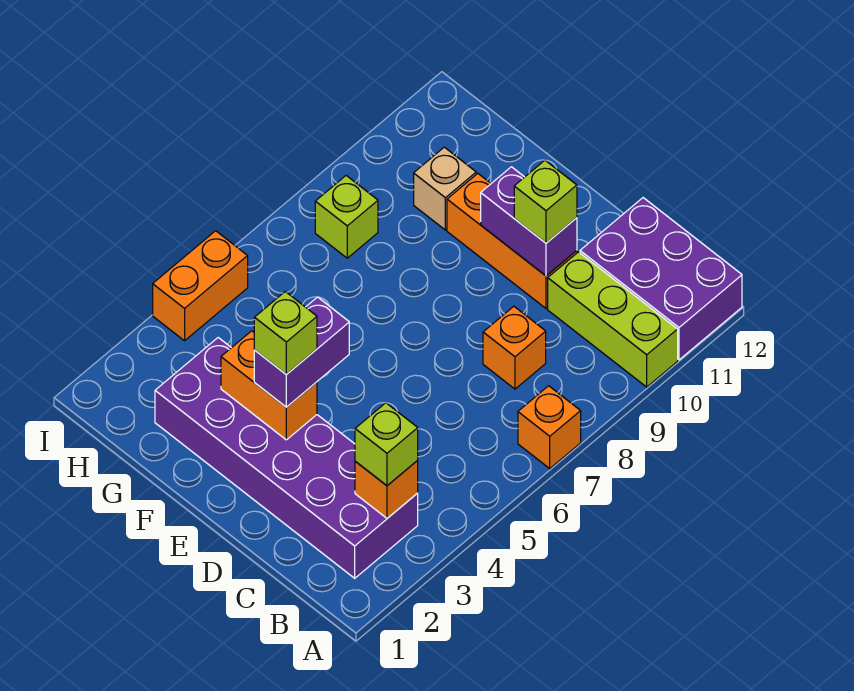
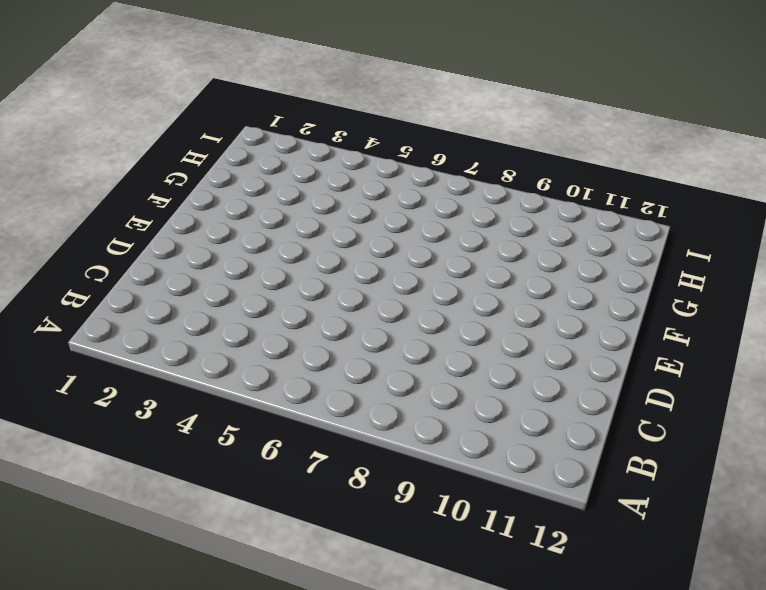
none -> orange brick A7 level 1
none -> lime brick A10:C10 level 1
none -> purple brick A11:C12 level 1

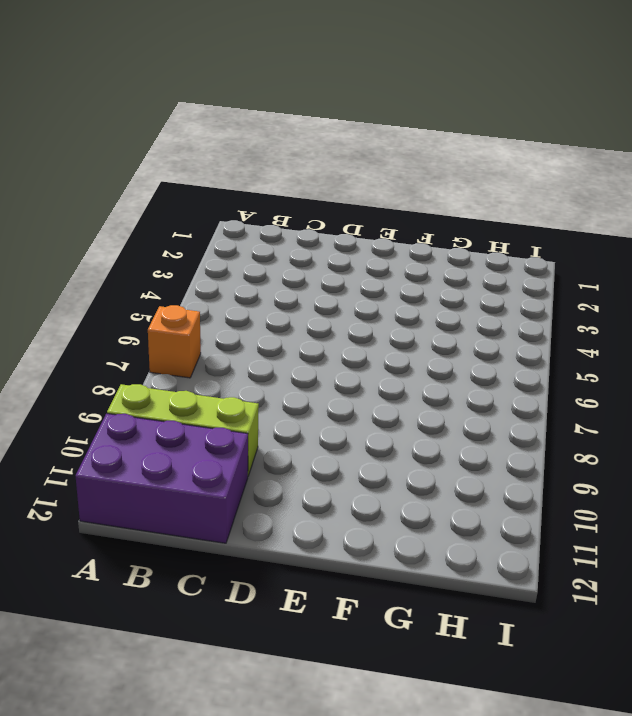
none -> purple brick B2:G3 level 1
none -> orange brick C8 level 1
none -> orange brick D10:F10 level 1

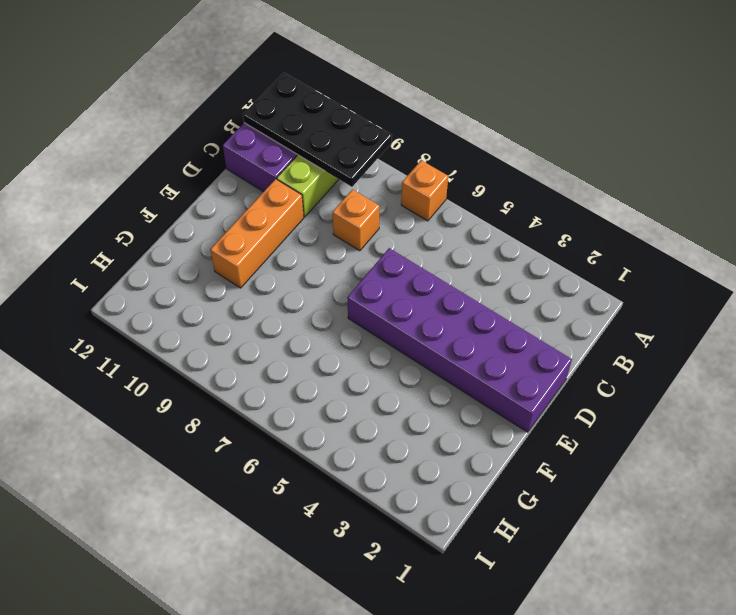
black plate A9:B12 level 2 -> none
purple brick D1:E6 level 1 -> purple brick B2:G3 level 1
none -> tan brick G10 level 1
none -> lime brick H8 level 1
none -> orange brick I4:I5 level 1

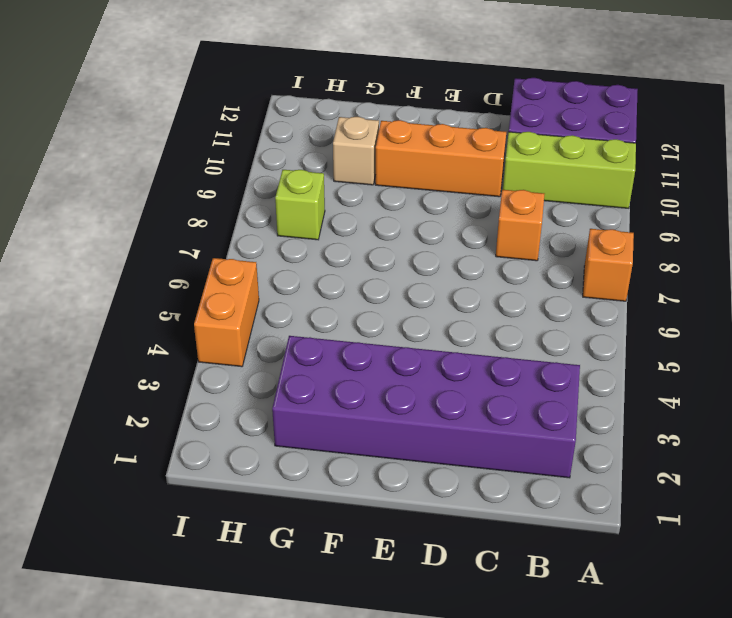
none -> orange brick B3 level 2
none -> purple brick D10:E10 level 2
none -> orange brick E3:F3 level 2

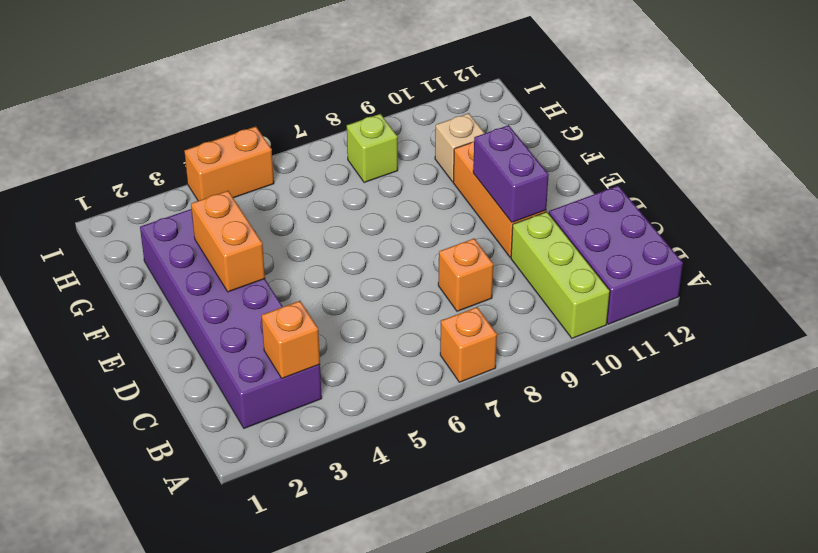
none -> lime brick B3 level 3
none -> lime brick D10 level 3
none -> purple brick E3:E4 level 3

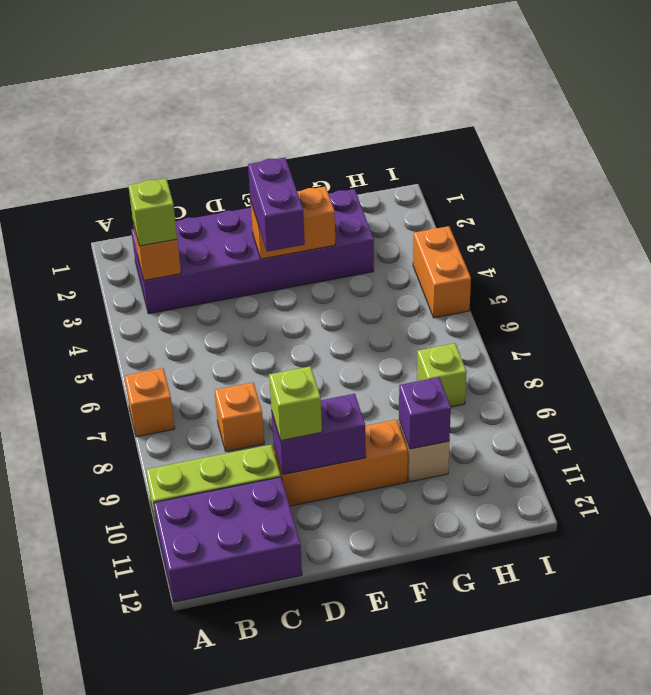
purple brick G10 level 2 -> none
none -> lime brick E3 level 4

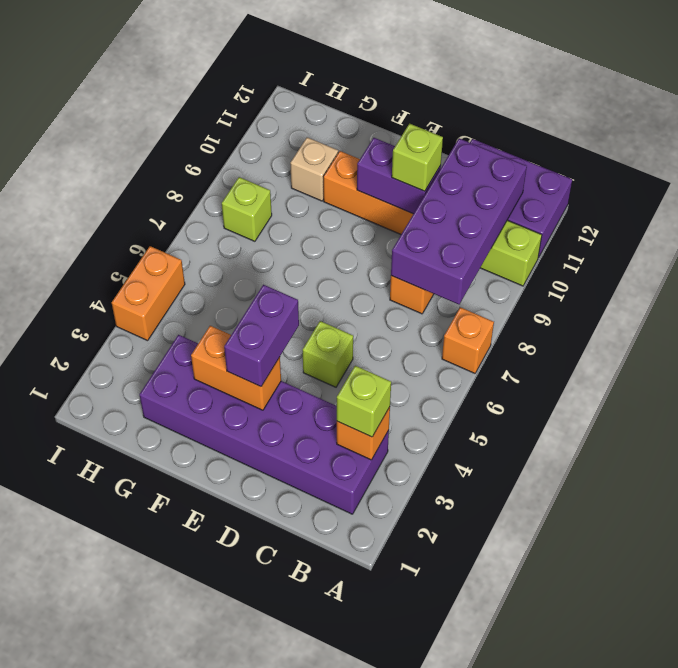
purple brick B8:C11 level 2 -> none
lime brick D5 level 1 -> lime brick E3 level 4

